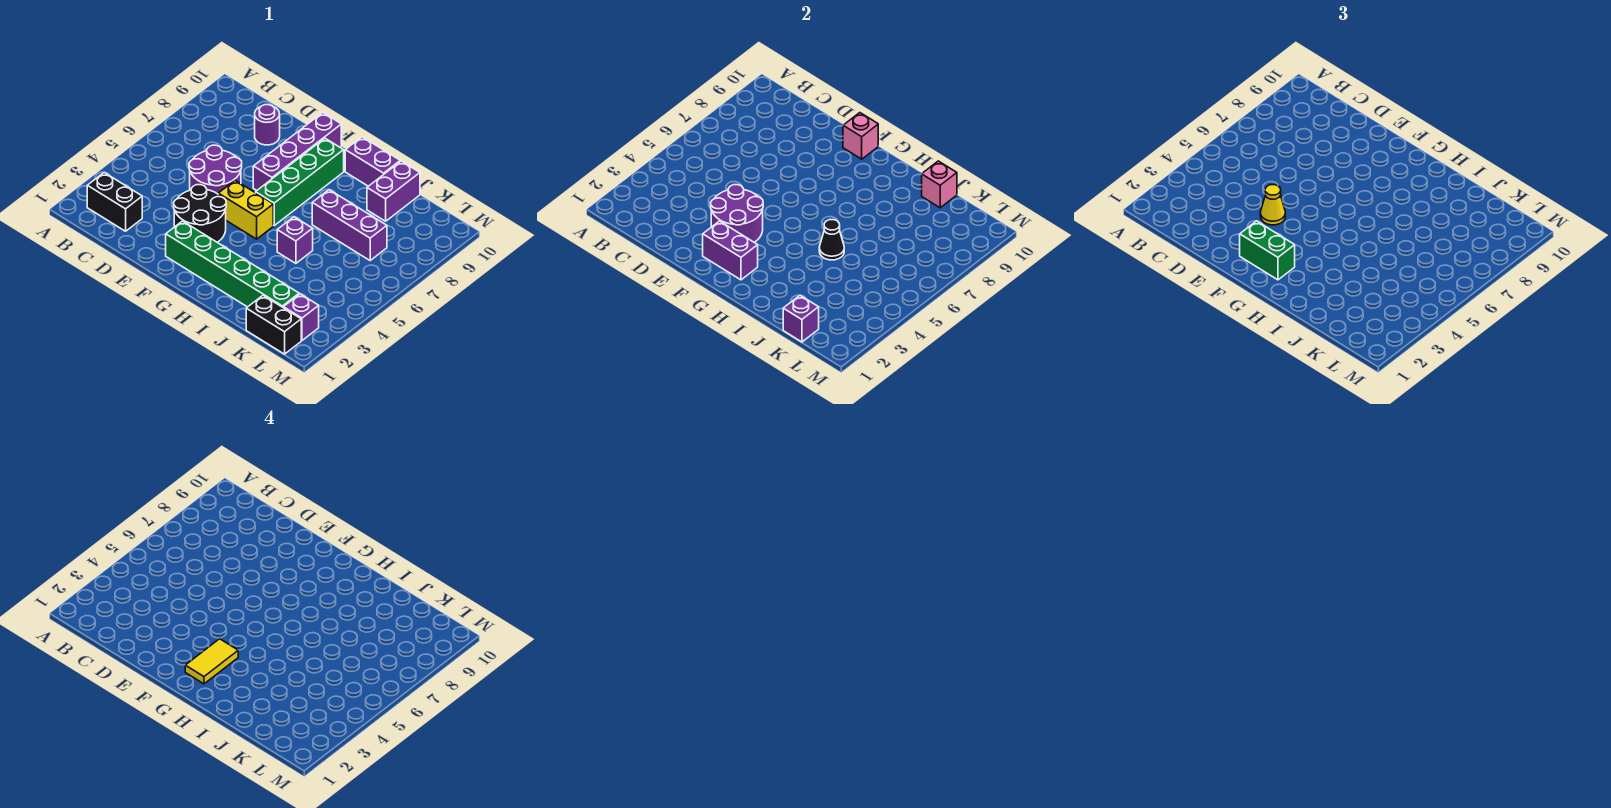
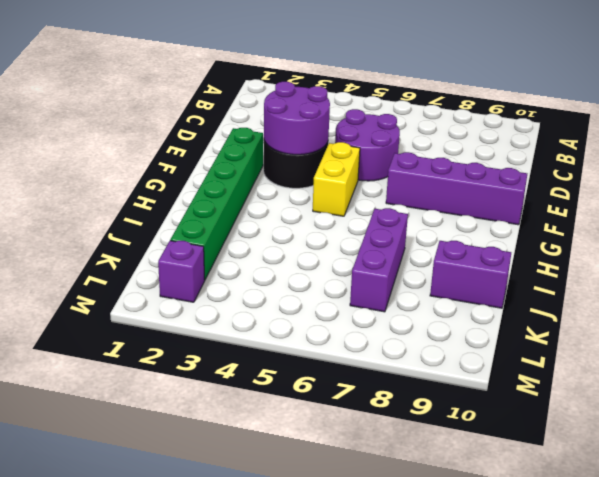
none -> black brick B2:C2 level 1
none -> purple round brick D9 level 1
none -> green brick G6:G9 level 1

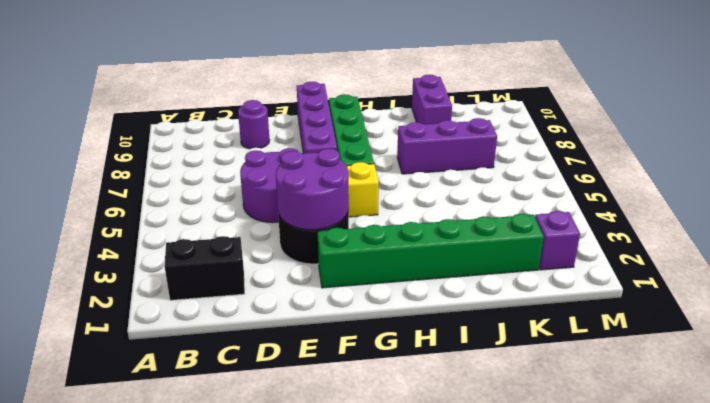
none -> purple brick H10:I10 level 1
none -> purple brick I5 level 1
none -> black brick K1:L1 level 1

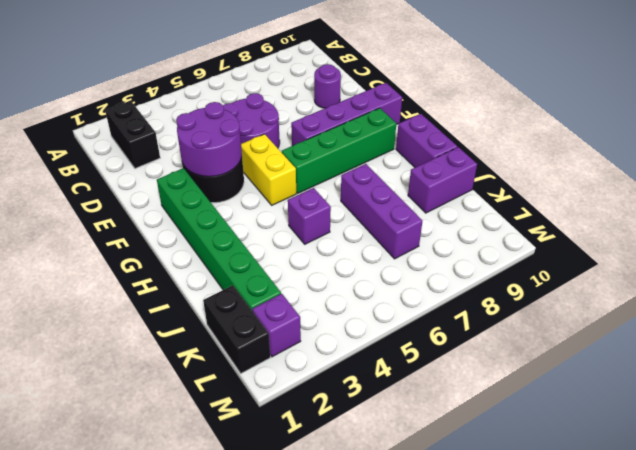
none -> purple brick F2:G2 level 2
none -> pink brick F10 level 2
none -> black cone I5 level 2

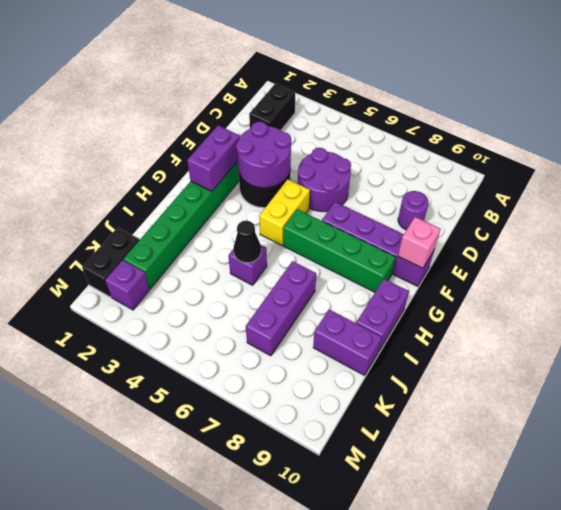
none -> pink brick J10 level 2
none -> purple brick K1 level 2
none -> yellow cone E4 level 3

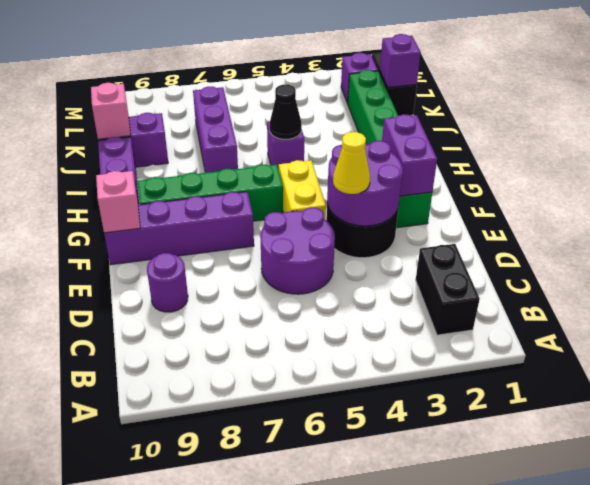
none -> green brick F2:G2 level 3
none -> yellow tile G2:G3 level 4

